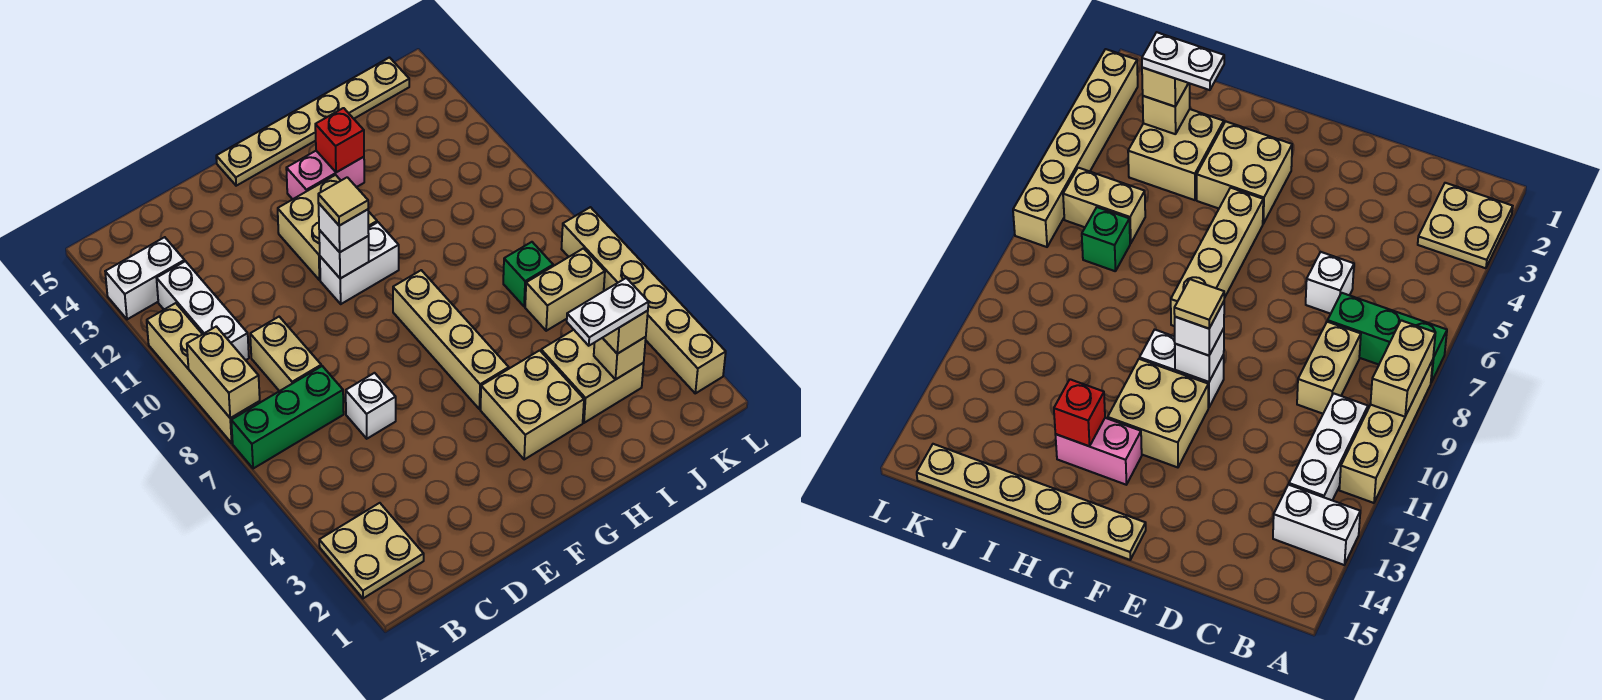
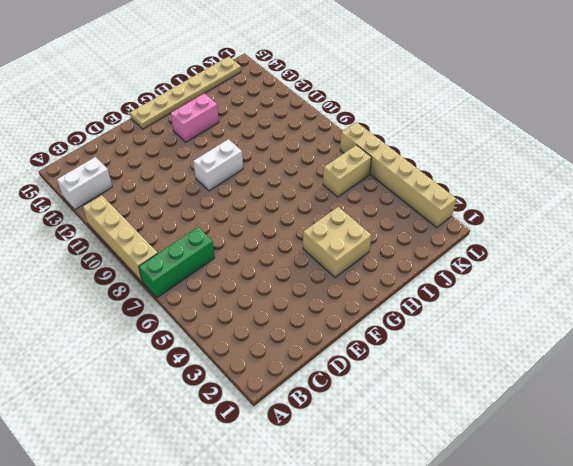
none -> tan plate A2:B3 level 1
none -> white brick B10:B12 level 1
none -> tan brick C8:C9 level 1

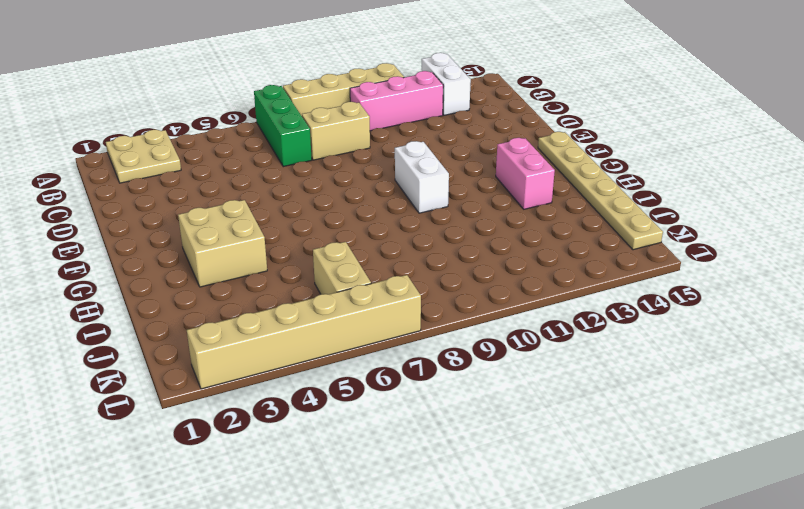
pink brick B10:B12 level 1 -> white brick B10:B12 level 1
none -> white brick D6 level 1
none -> tan brick F11:G12 level 1
none -> tan brick G5:G8 level 1

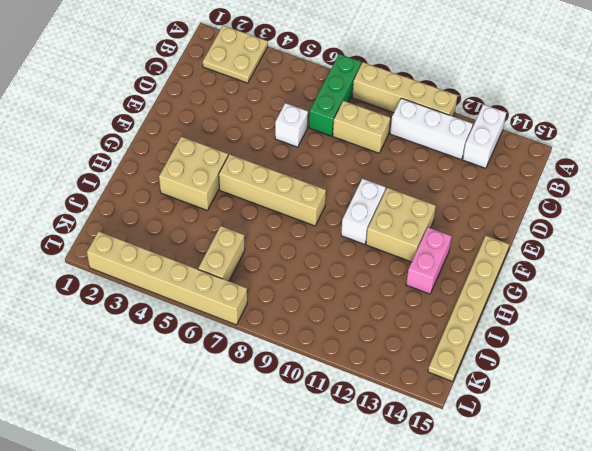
none -> tan brick I3:J4 level 1
none -> green brick J7 level 1
none -> tan brick A8:A9 level 2

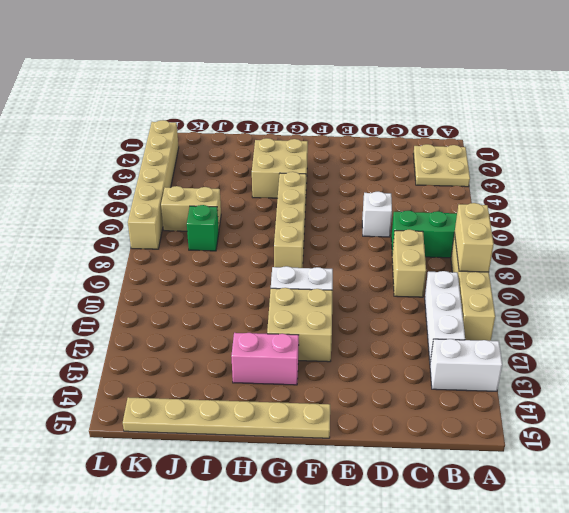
none -> tan brick I3:J4 level 1
none -> white brick F10 level 2
none -> red brick H13 level 2

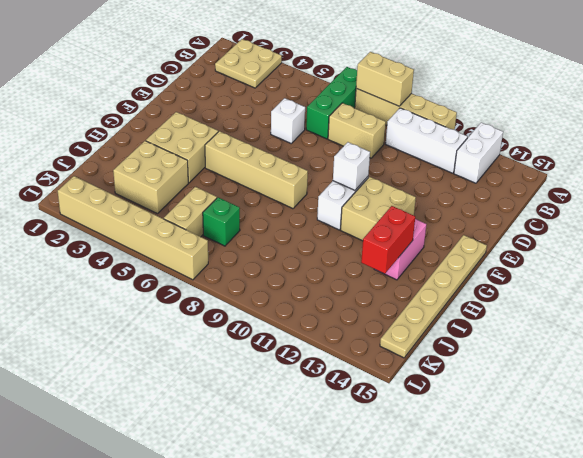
red brick H13:I13 level 2 -> red brick H13 level 2
none -> tan brick J3 level 2
none -> white brick F10 level 3
none -> tan brick J3 level 3

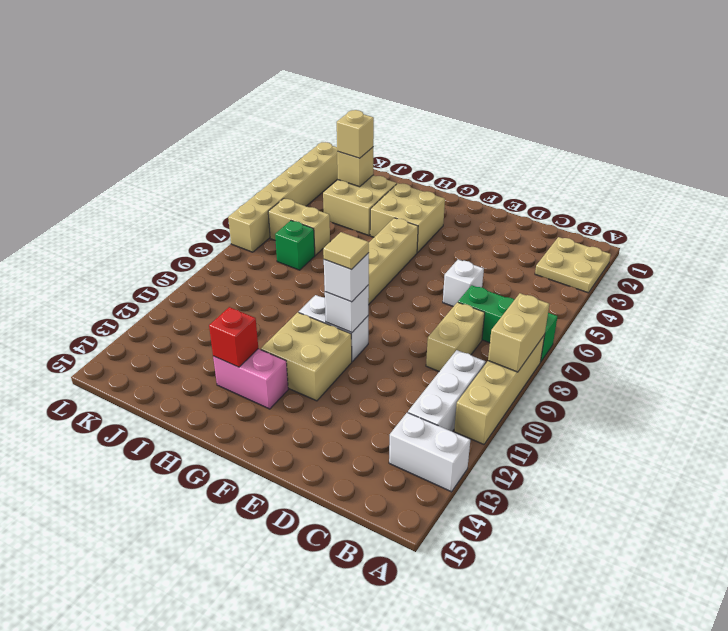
none -> tan plate F15:K15 level 1
none -> white plate I3:J3 level 4

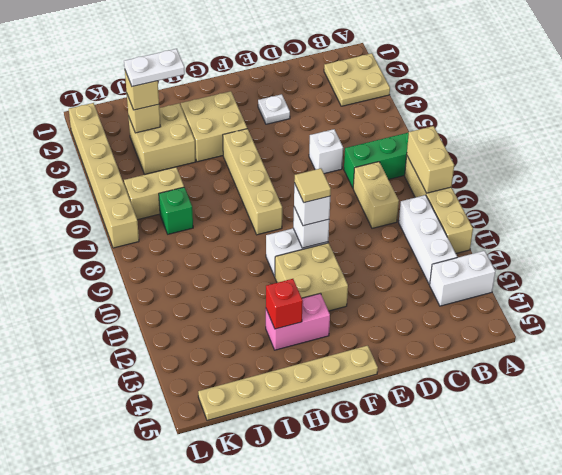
white plate E3 level 1 -> none

